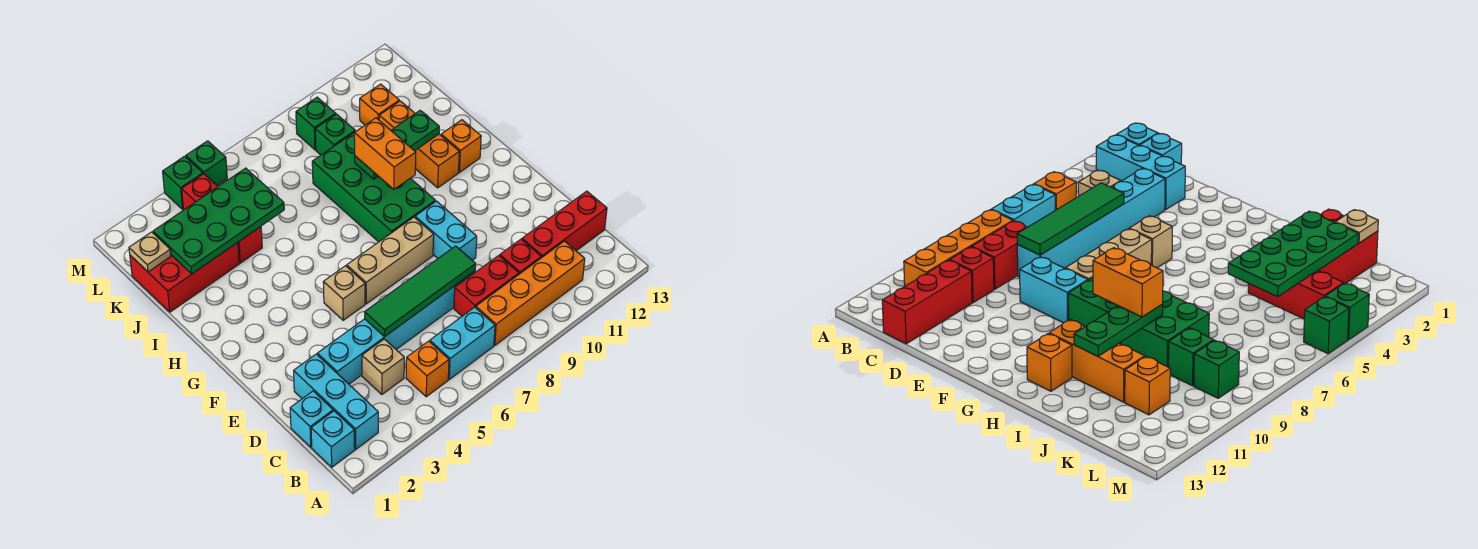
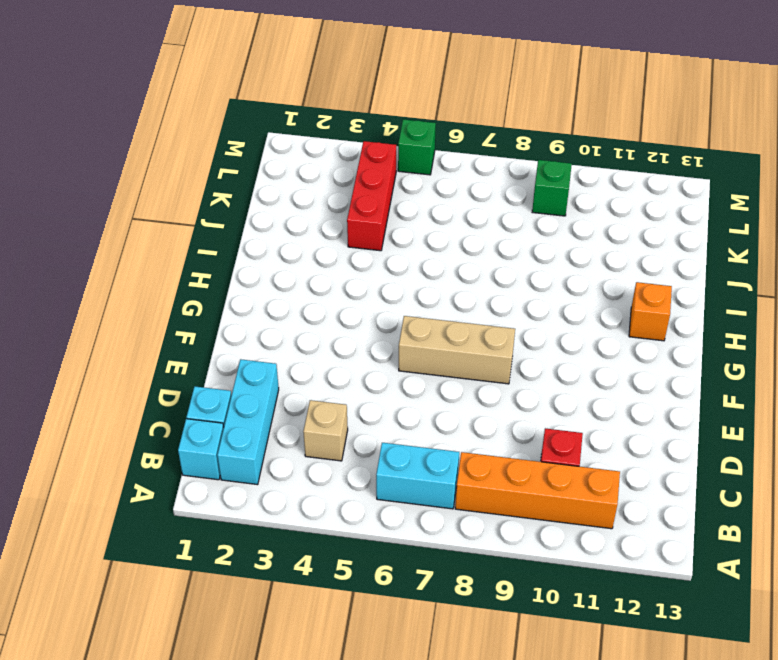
none -> orange brick B5 level 1
none -> red brick C8:C9 level 1
none -> red brick C11:C13 level 1

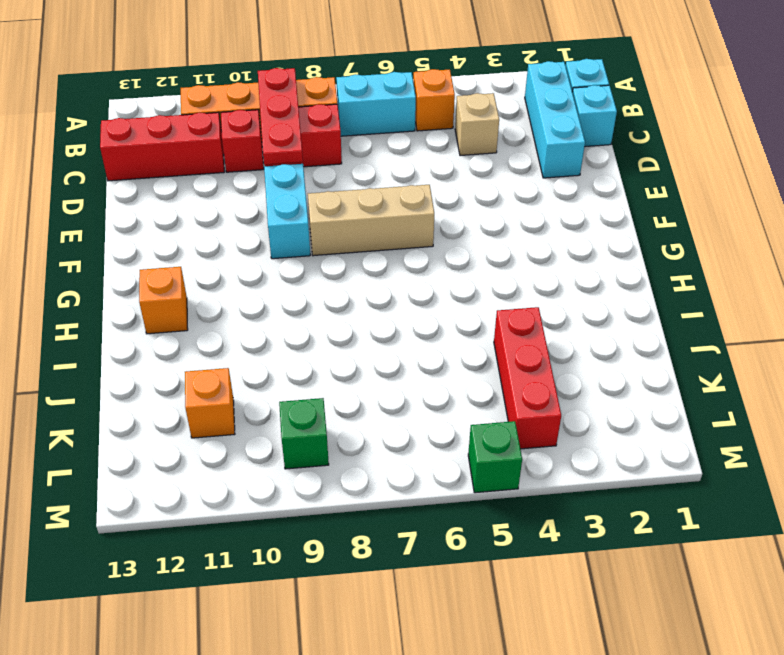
red plate B9:D9 level 2 -> none
none -> cyan brick D3:D8 level 1
none -> tan brick F5 level 1
none -> green brick G8:J9 level 1

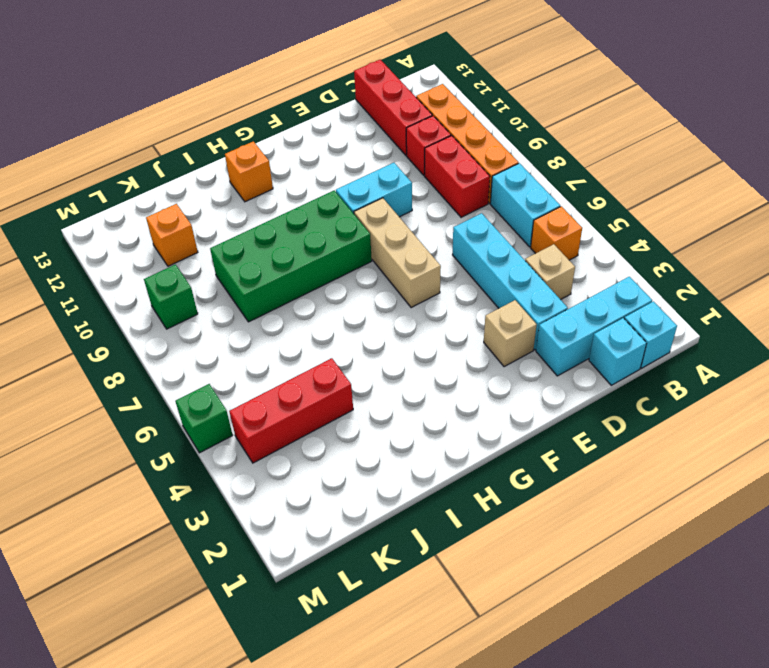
cyan brick D3:D6 level 1 -> cyan brick D3:D8 level 1
tan brick E3 level 1 -> tan brick F5 level 1
none -> orange brick H11:J11 level 1
none -> red brick J1:K3 level 1
none -> green brick K9 level 1

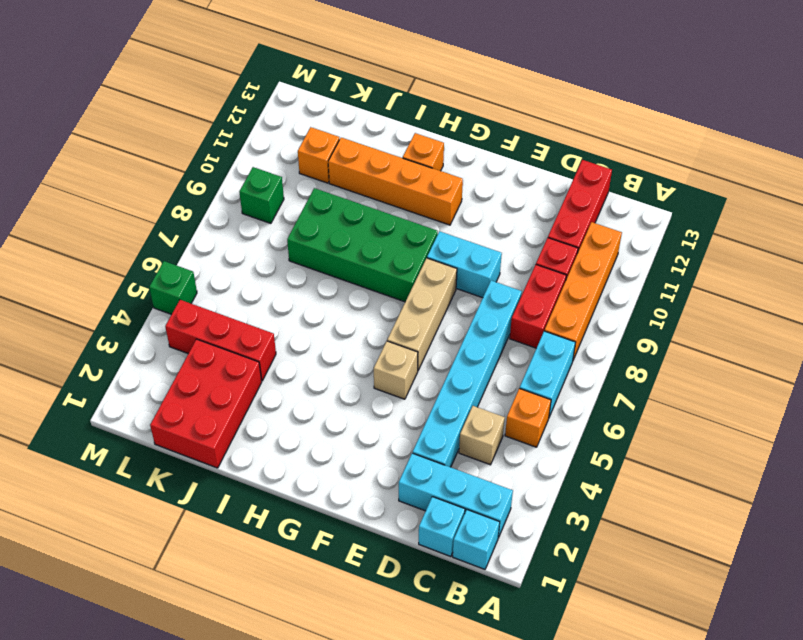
orange brick G11:J11 level 1 -> orange brick H11:J11 level 1
none -> green brick K9 level 1
none -> green brick M4 level 1
none -> green tile D5:D8 level 2

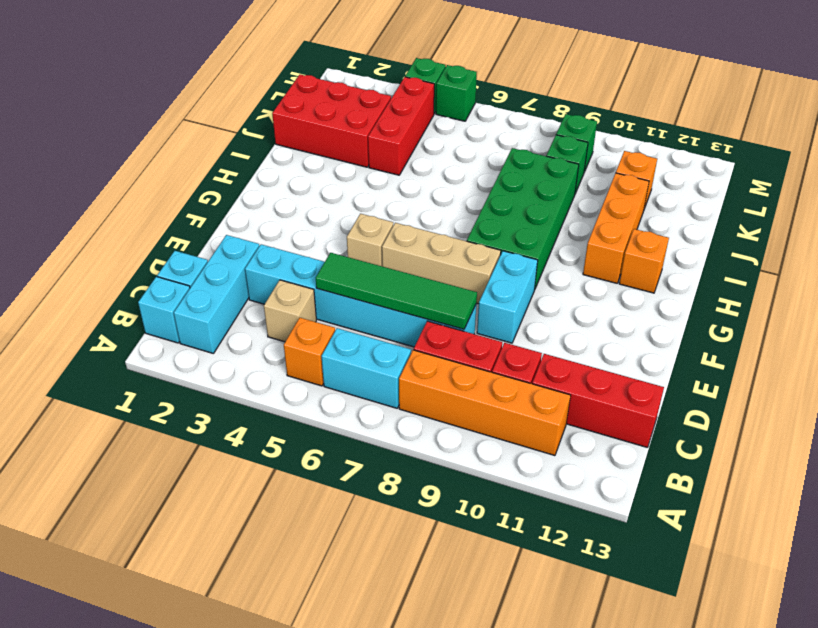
none -> green plate I9:I11 level 2
none -> green plate J2:K5 level 2
none -> tan plate K1 level 2

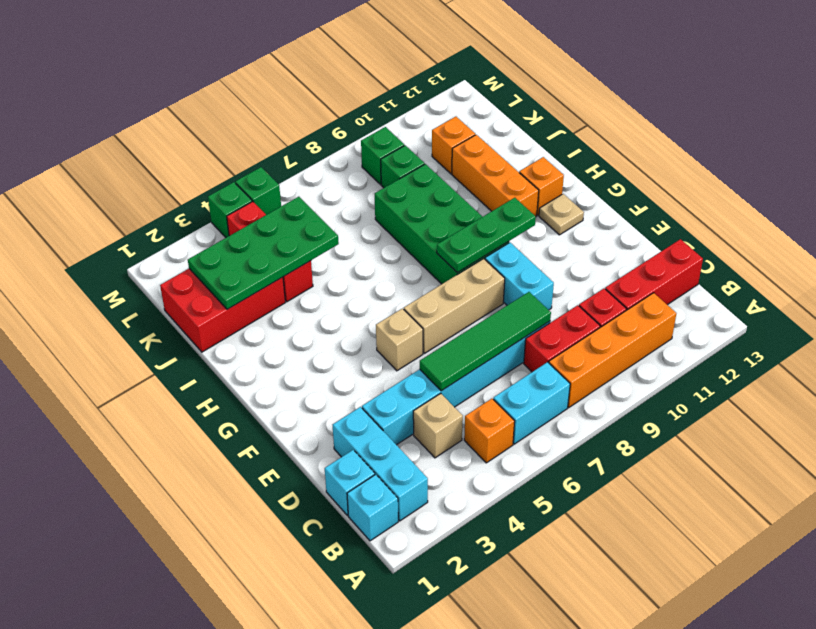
green plate G8:G10 level 2 -> green plate I9:I11 level 2
tan plate G12 level 1 -> tan plate K1 level 2
none -> orange brick H9:I9 level 3

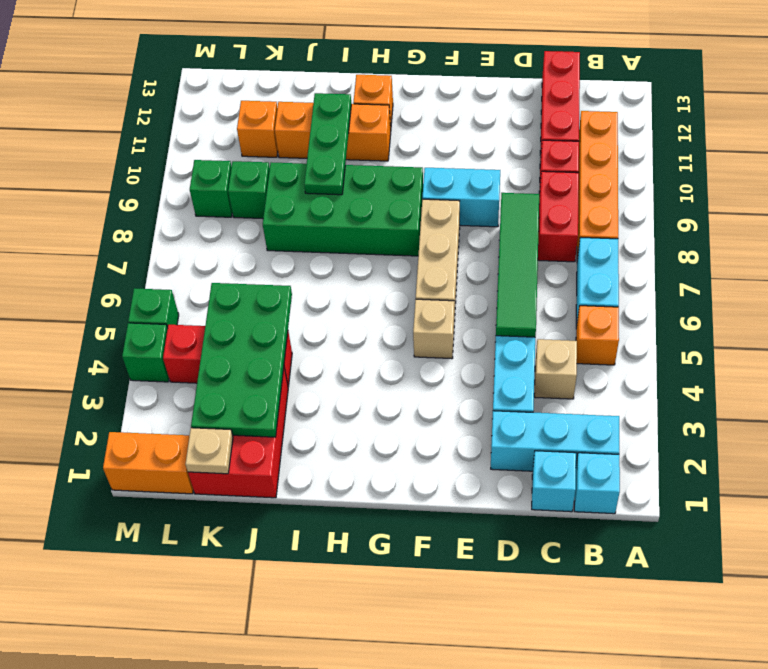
orange brick L1:M1 level 1 -> orange brick H9:I9 level 3

